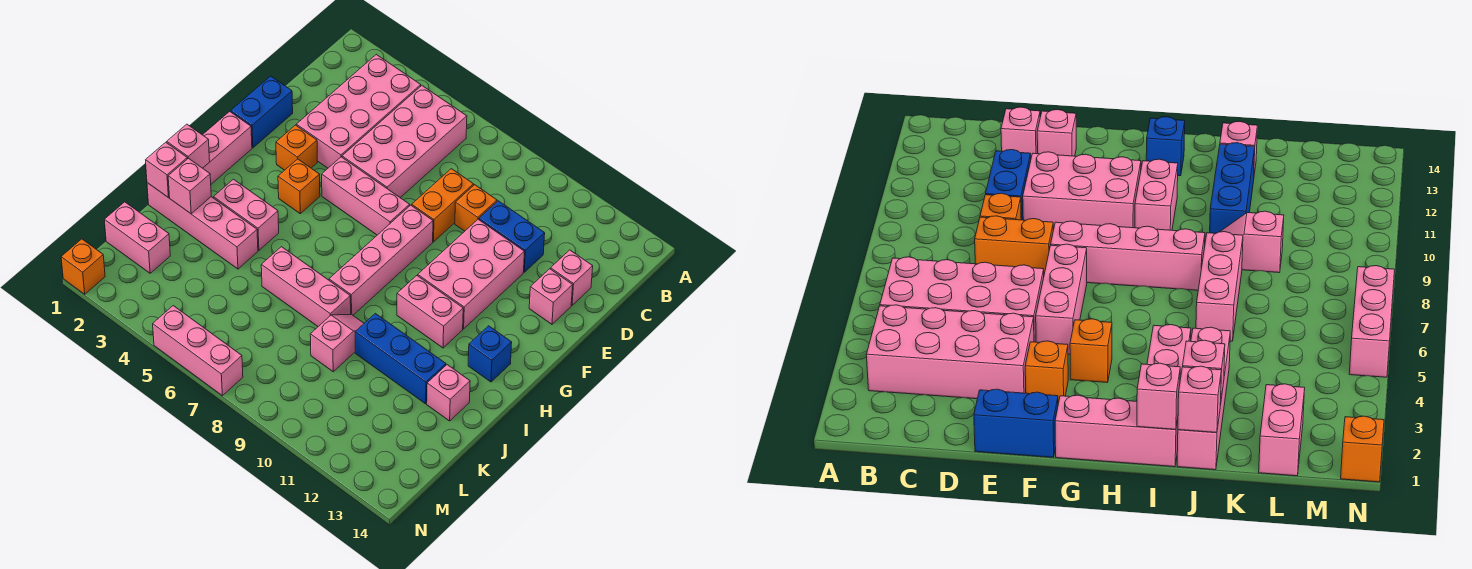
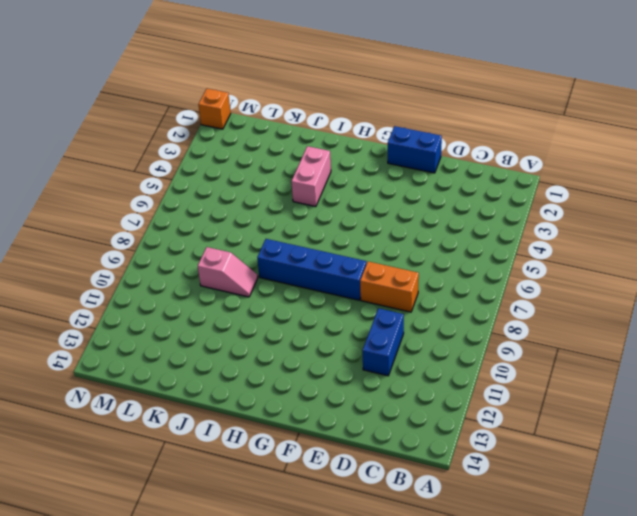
blue brick F8:I8 level 1 -> pink brick F8:I8 level 1
none -> pink brick B3:E4 level 1
none -> pink brick B5:E6 level 1
none -> orange brick D9 level 1

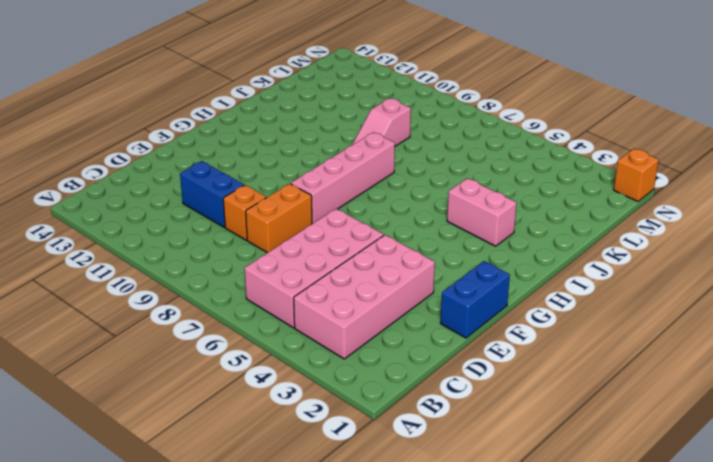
none -> pink brick D13 level 1
none -> pink brick E10:G11 level 1
none -> pink brick E13 level 1

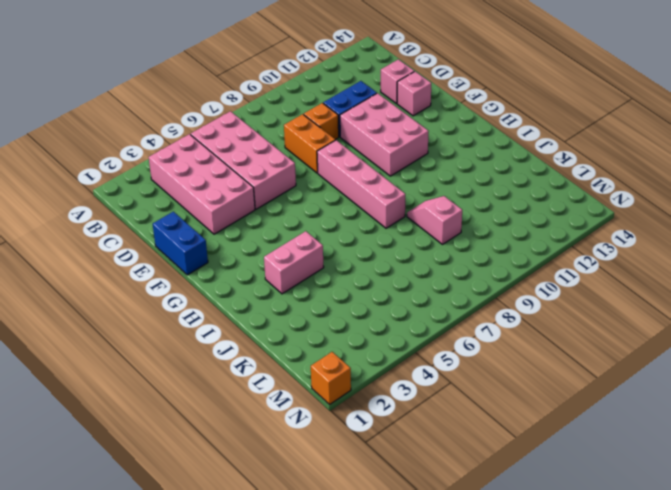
none -> orange brick F3 level 1
none -> pink brick F5:F7 level 1
none -> pink brick G1:I1 level 1

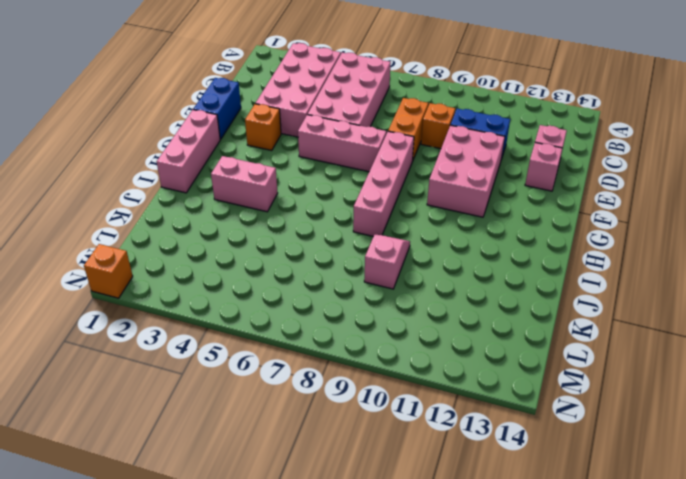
none -> orange brick G4 level 1
none -> pink brick H10:H11 level 1
none -> blue brick H13 level 1

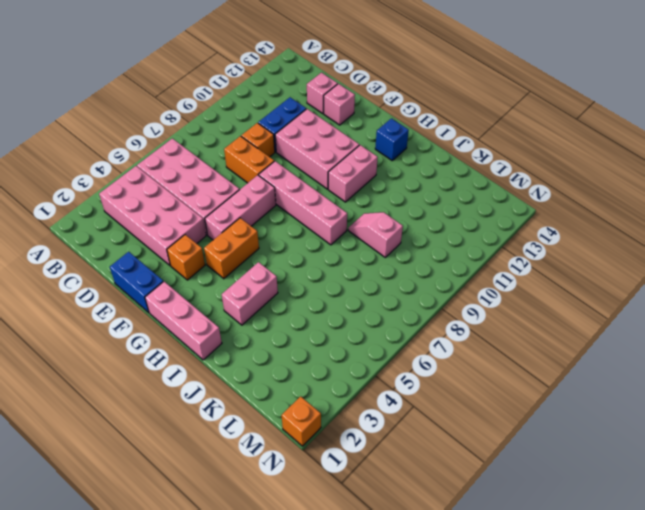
orange brick G4:G5 level 1 -> orange brick G4 level 1
none -> pink brick J1:J4 level 1
none -> pink brick J6:J8 level 1
none -> blue brick J10:J12 level 1

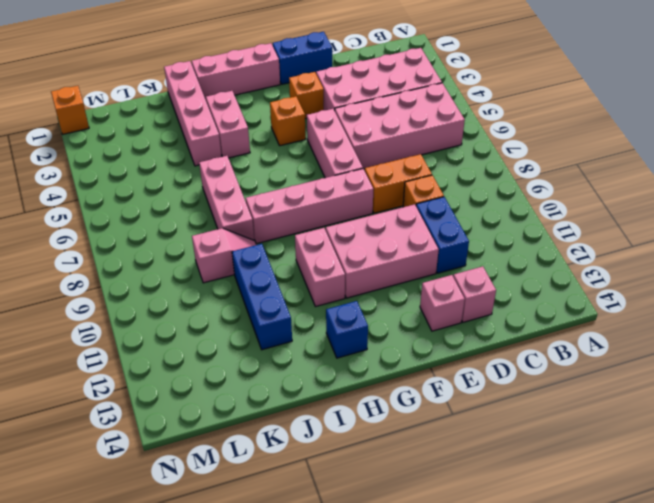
none -> pink brick J13 level 1
none -> pink brick L1:L2 level 1
none -> pink brick N5:N7 level 1

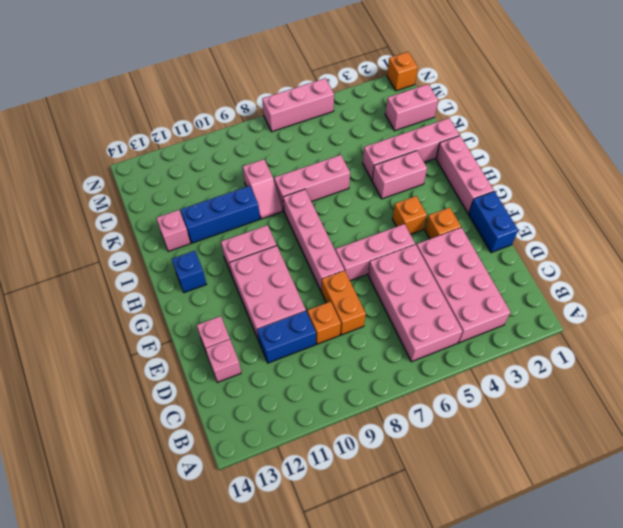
none -> pink brick I1 level 2
none -> pink brick J1 level 2
none -> pink brick J2 level 2

